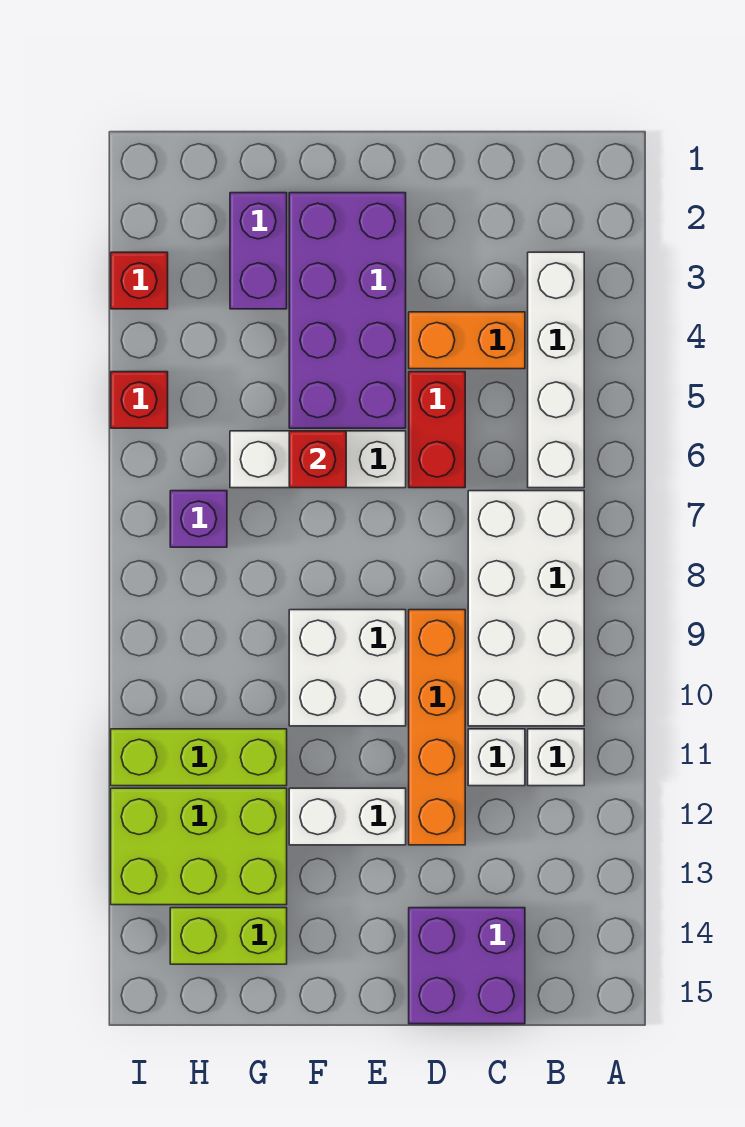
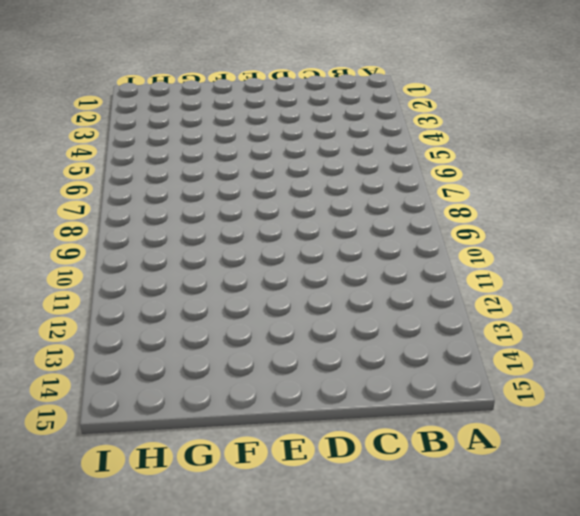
none -> white brick B3:B6 level 1
none -> white brick B7:C10 level 1
none -> white brick B11 level 1

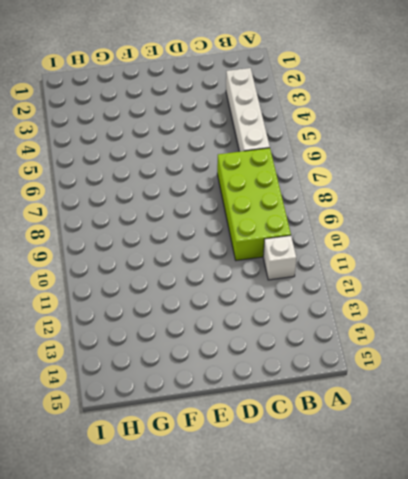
lime brick B7:C10 level 1 -> white brick B7:C10 level 1
none -> orange brick C4:D4 level 1
none -> white brick C11 level 1
none -> purple brick C14:D15 level 1

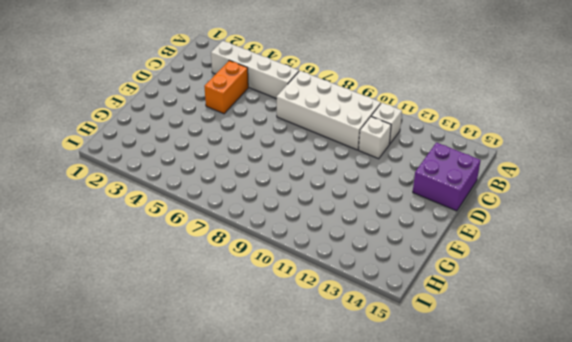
none -> red brick D5:D6 level 1
none -> orange brick D9:D12 level 1
none -> purple brick E2:F5 level 1

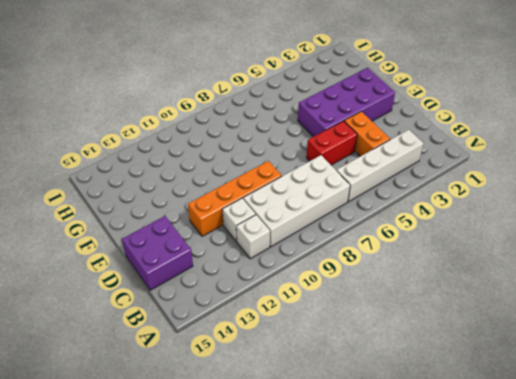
none -> white brick E6:G6 level 1
none -> white brick E9:F10 level 1
none -> white brick E12:F12 level 1

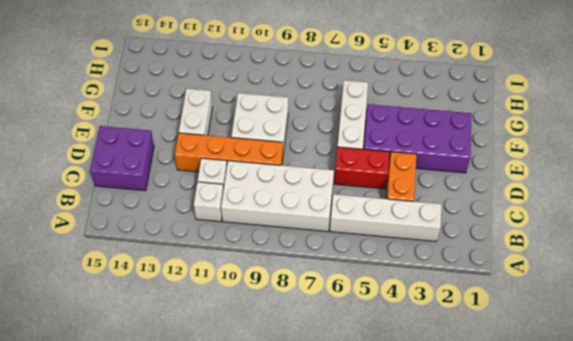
none -> purple brick G2:G3 level 1
none -> lime brick G11:I11 level 1
none -> lime brick G12:I13 level 1

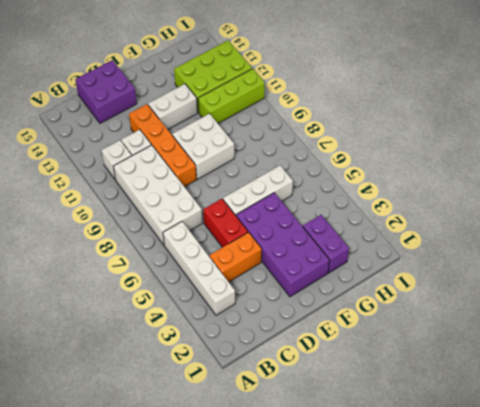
none -> lime brick G14:H14 level 1
none -> purple brick H7 level 1
none -> red brick I3 level 1

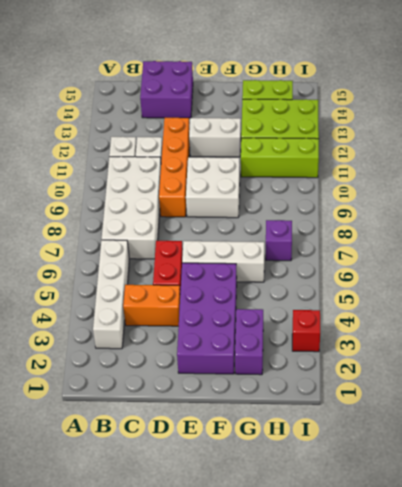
none -> red brick I5 level 1
none -> red brick F6 level 2

